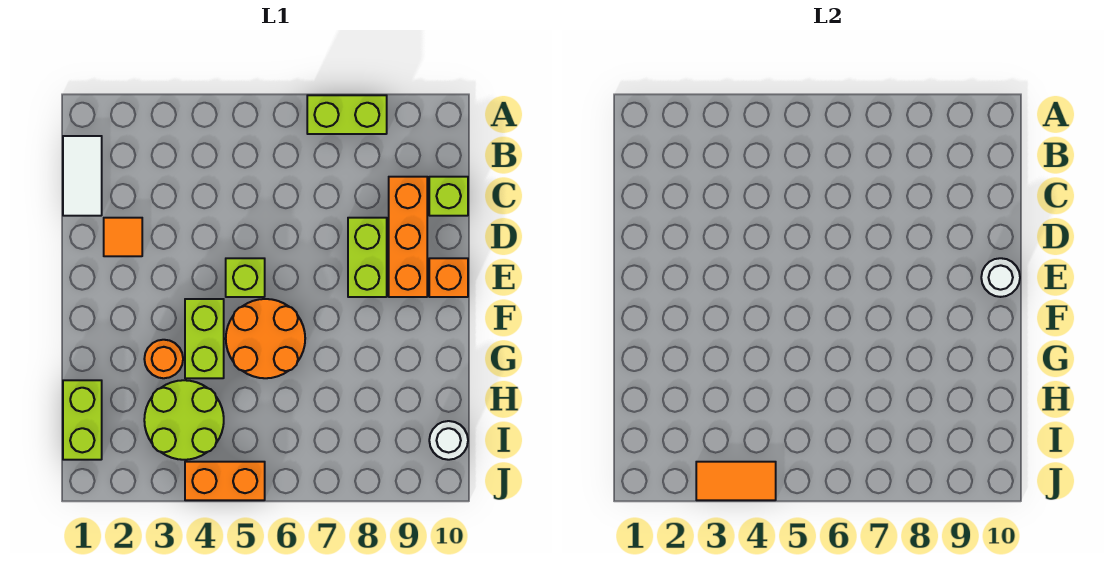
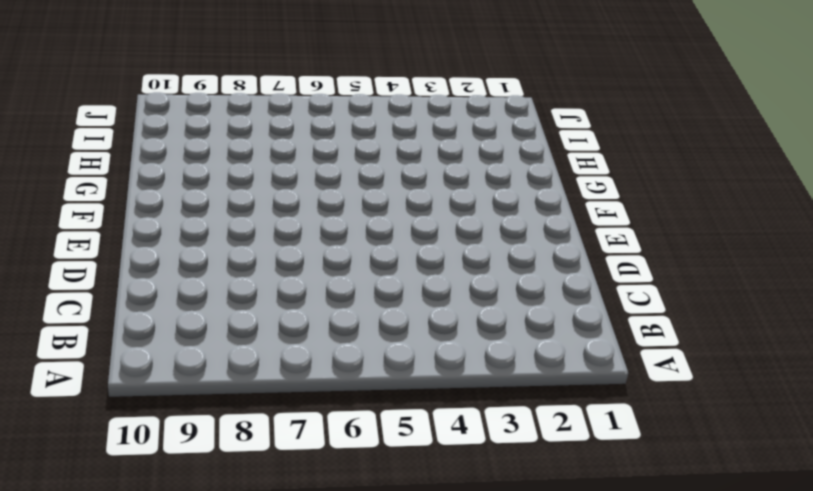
none -> lime brick A7:A8 level 1
none -> white tile B1:C1 level 1
none -> orange brick C9:E9 level 1

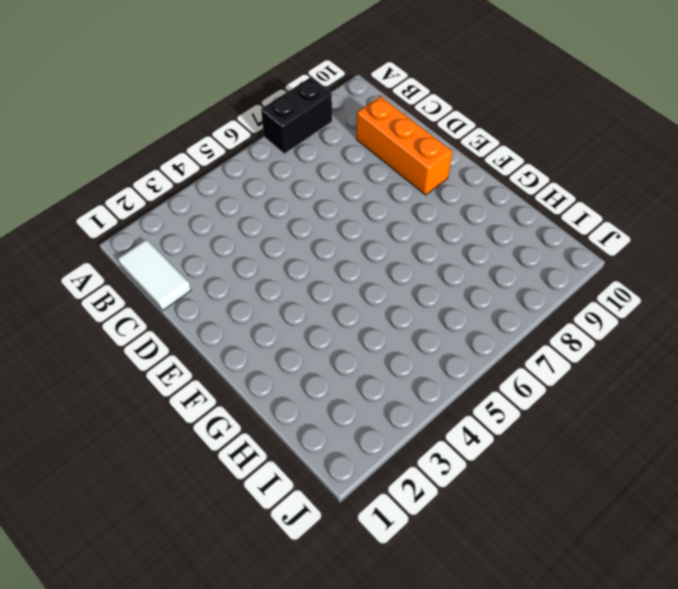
black brick A7:A8 level 1 -> lime brick A7:A8 level 1
none -> lime brick C10 level 1
none -> orange tile D2 level 1
none -> lime brick D8:E8 level 1

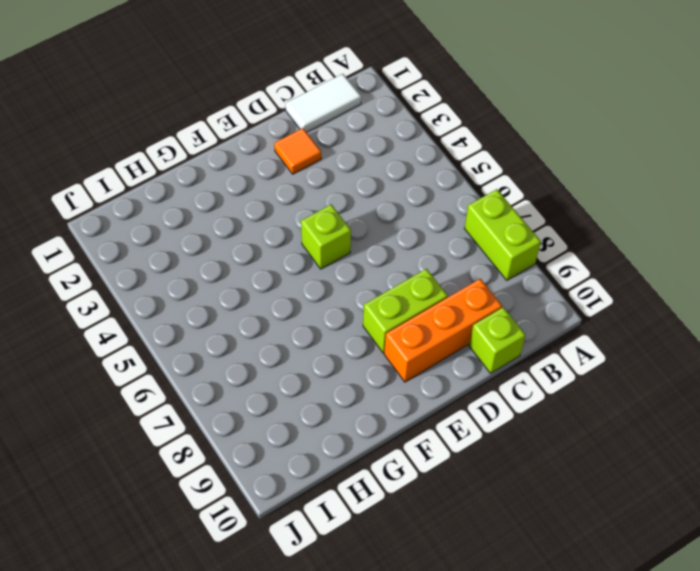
none -> orange brick E10 level 1
none -> lime brick F4:G4 level 1
none -> orange round brick F5:G6 level 1

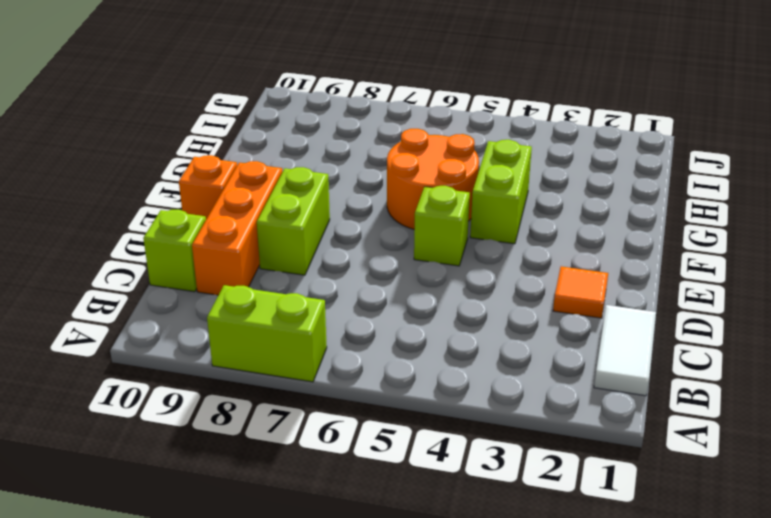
none -> orange round brick G3 level 1
none -> lime brick H1:I1 level 1
none -> lime round brick H3:I4 level 1

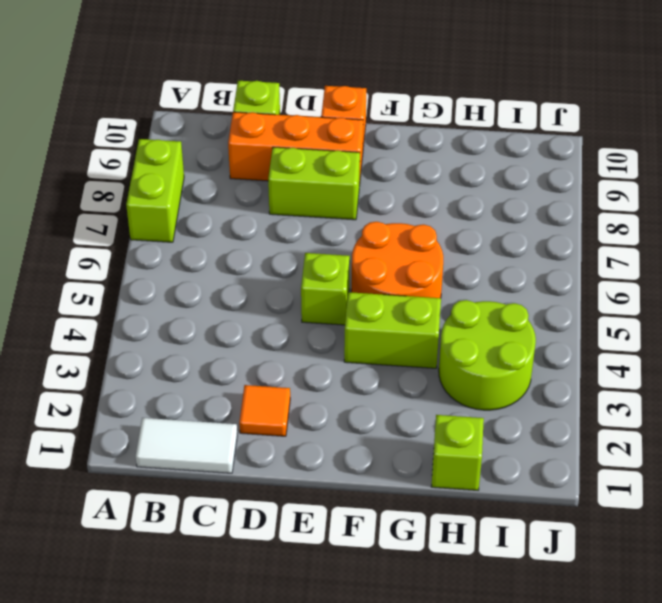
lime brick H1 level 1 -> lime brick H1:I1 level 1
none -> orange round brick G3 level 1
none -> white round brick I10 level 1
none -> orange brick J4:J5 level 1

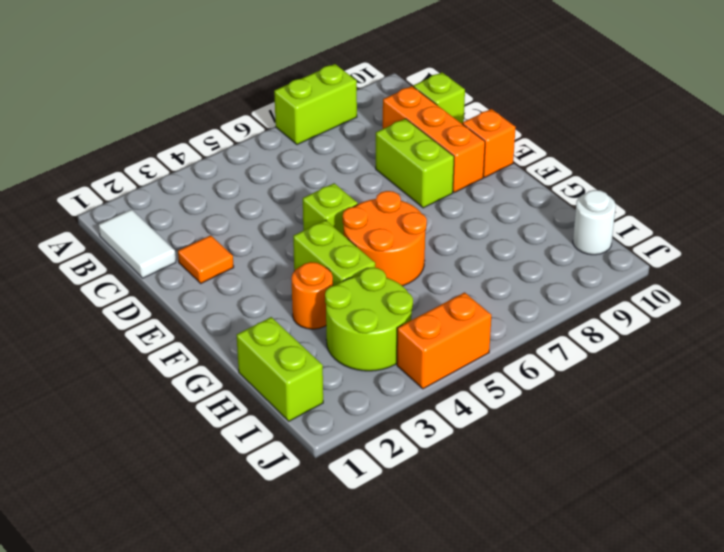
none -> white round brick E10 level 2
none -> orange tile J3:J4 level 2

